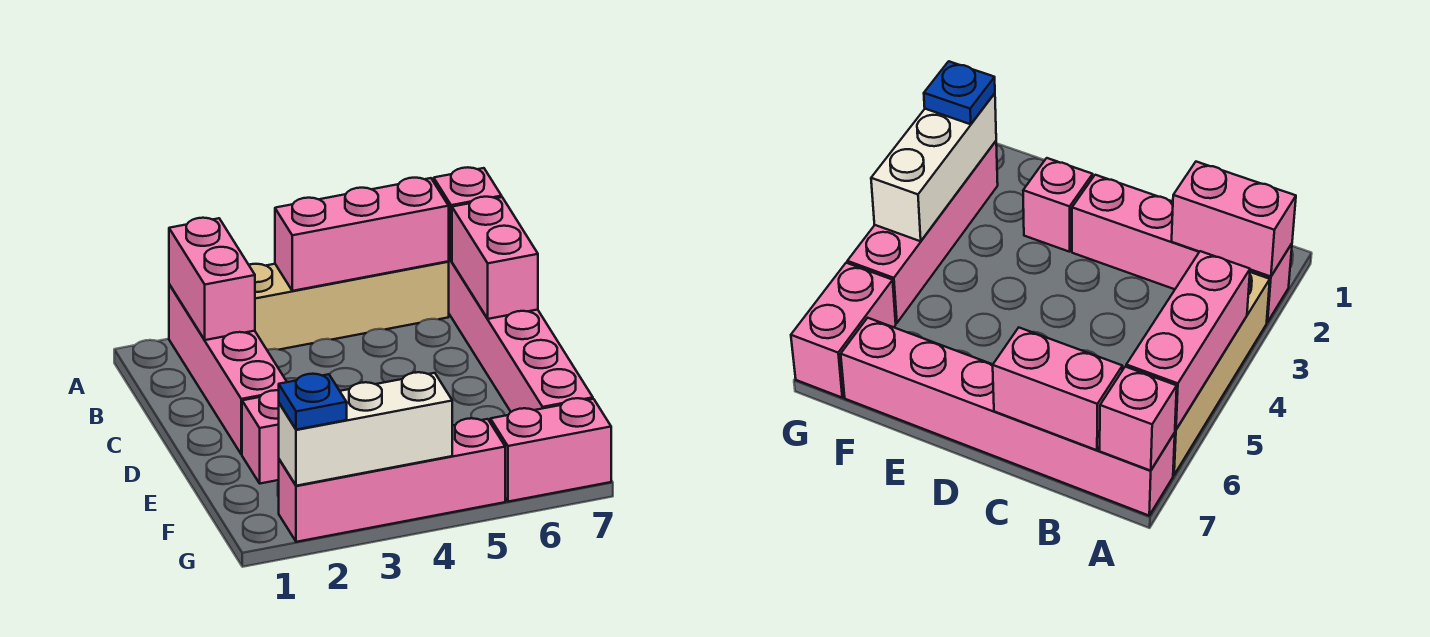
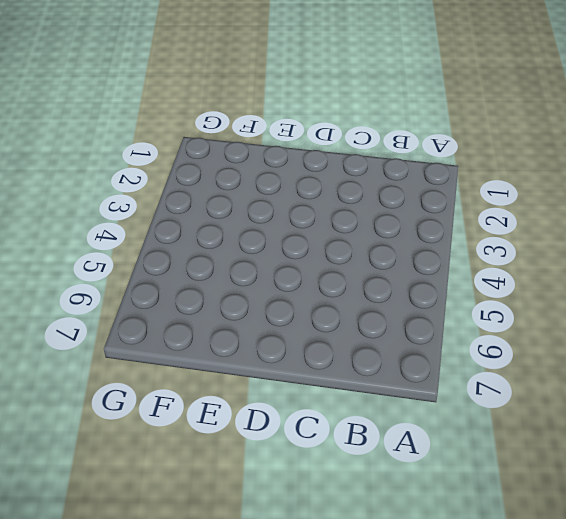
none -> pink brick A2:D2 level 1
none -> tan brick A3:A6 level 1
none -> pink brick A7:F7 level 1

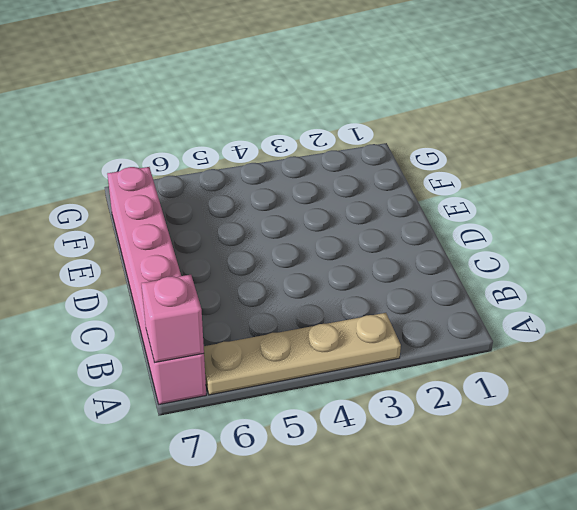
tan plate A3:A6 level 1 -> tan brick A3:A6 level 1
none -> pink brick A2:D2 level 1
none -> pink brick E2 level 1
none -> pink brick G2:G5 level 1

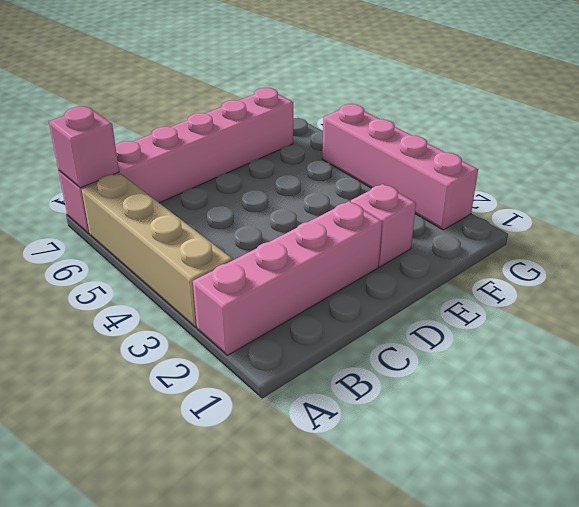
none -> pink brick G6:G7 level 1
none -> pink brick A2:B2 level 2
none -> pink brick A4:A6 level 2

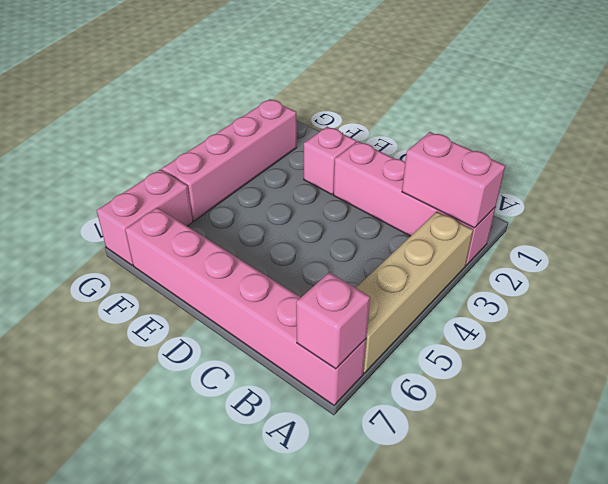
none -> pink brick A4:A6 level 2
none -> pink brick B7:C7 level 2
none -> white brick G2:G4 level 2

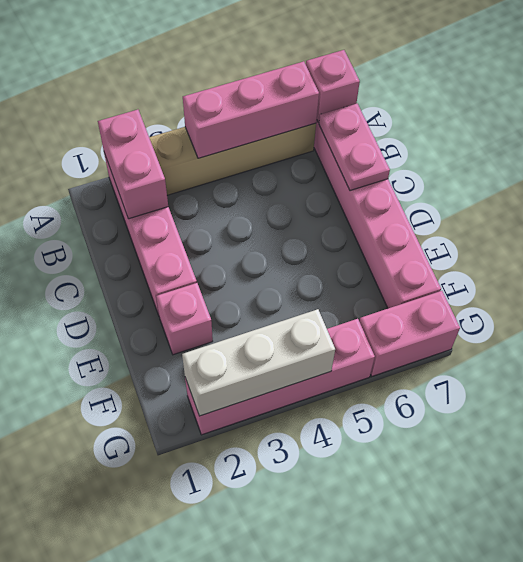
pink plate B7:C7 level 2 -> pink brick B7:C7 level 2
none -> blue plate G2 level 3

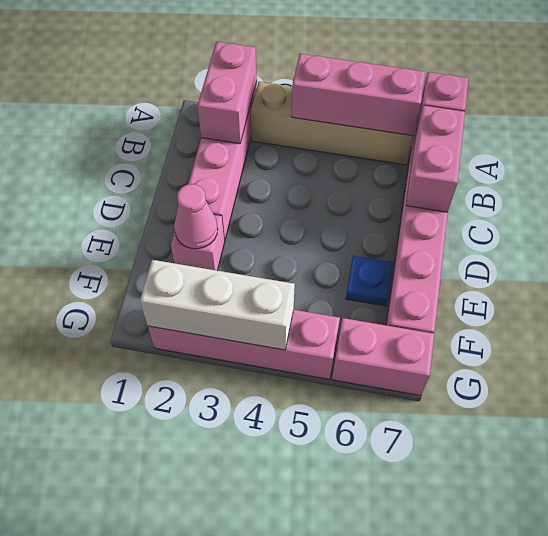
pink cone E2 level 2 -> none
blue plate E6 level 1 -> blue plate G2 level 3

